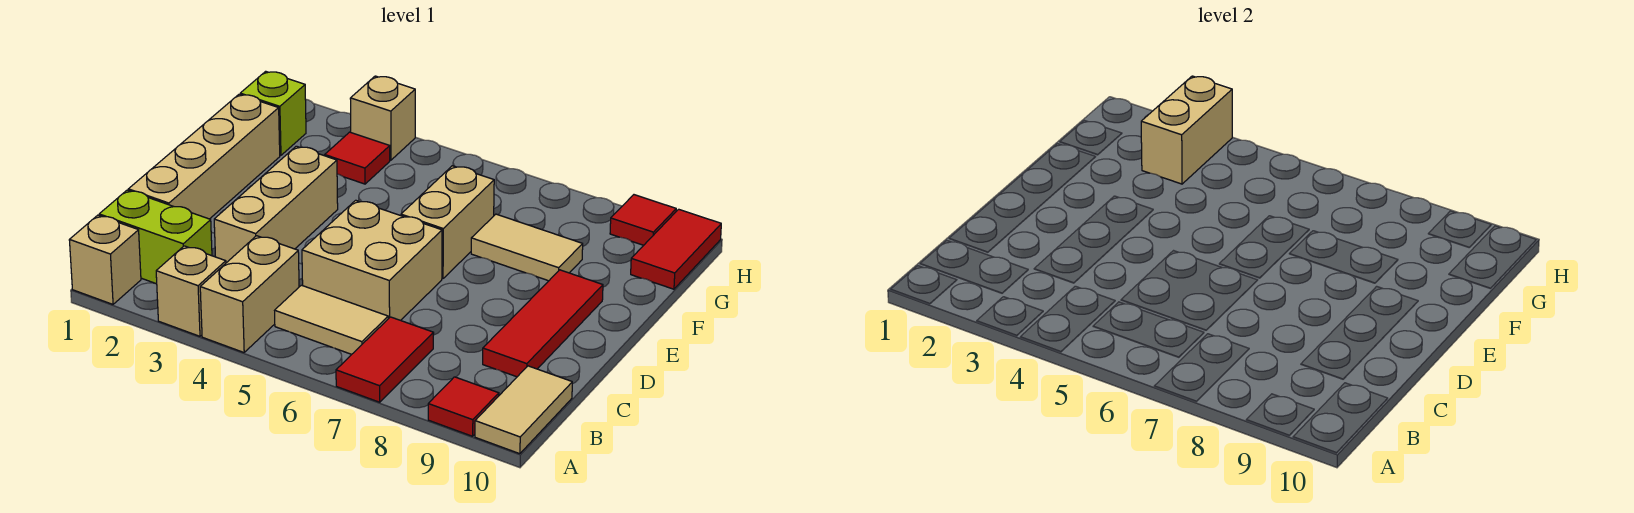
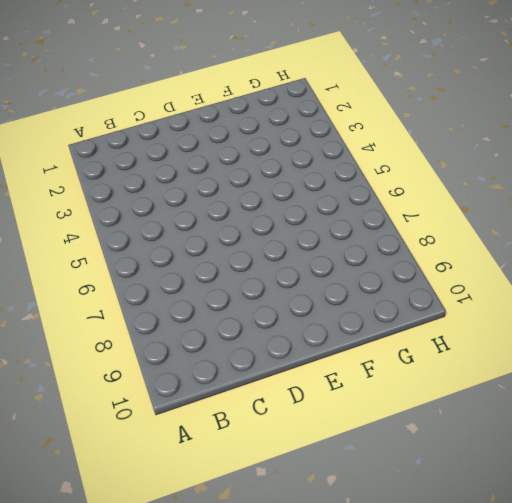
none -> tan brick A1 level 1
none -> tan brick A3 level 1
none -> tan brick A4:B4 level 1

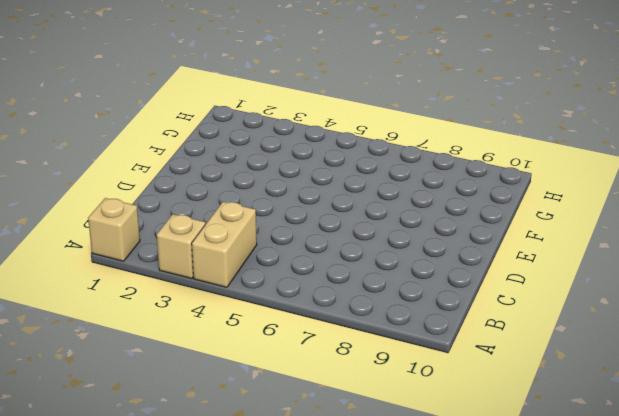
none -> red tile A7:B7 level 1
none -> red tile A9 level 1
none -> tan tile A10:B10 level 1

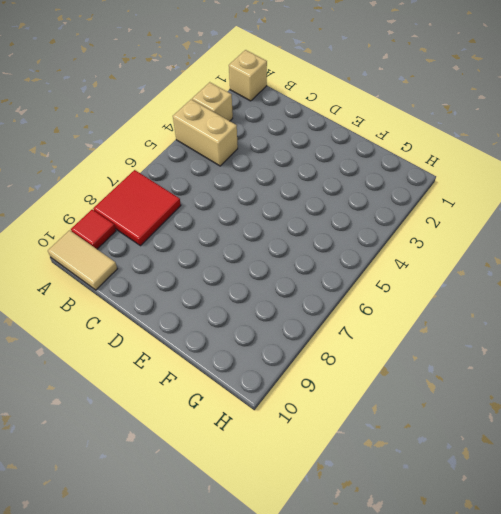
red tile A7:B8 level 1 -> red tile A7:B7 level 1
none -> lime brick B1:B2 level 1
none -> tan tile B5:B6 level 1
none -> tan brick C1:F1 level 1

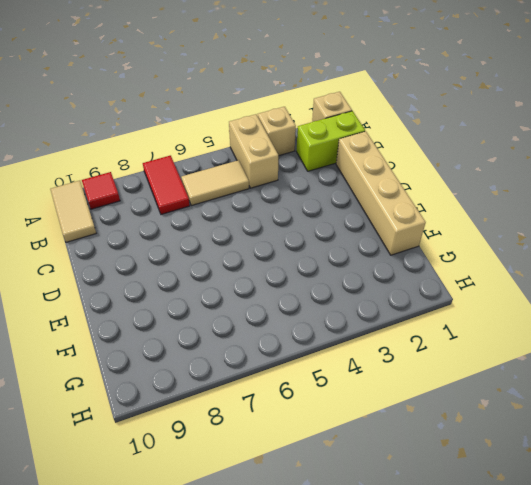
none -> tan brick C3:E3 level 1
none -> tan brick C5:D6 level 1
none -> red tile C9:E9 level 1

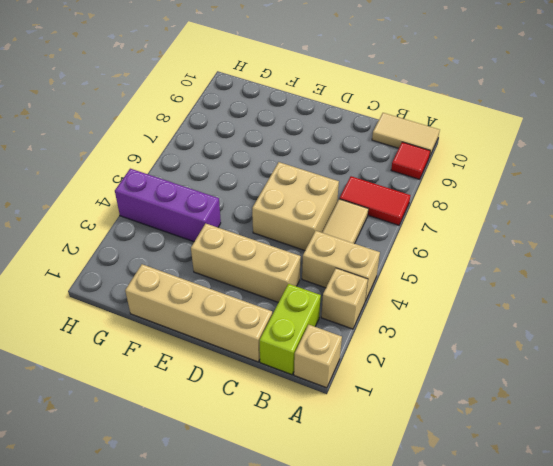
purple brick F4:H4 level 1 -> none
none -> red tile C9:E9 level 1
none -> tan brick E6:F6 level 1
none -> tan tile F7:F8 level 1

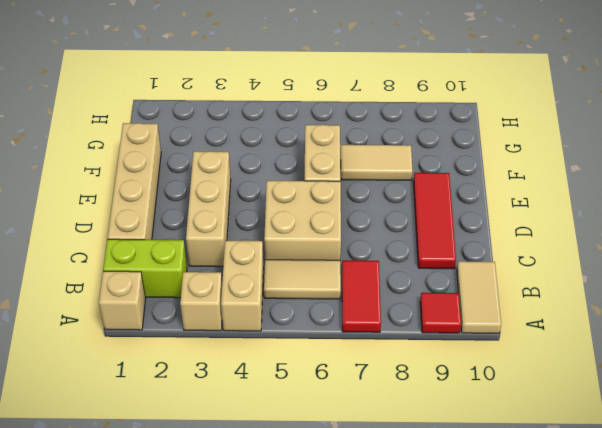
none -> lime brick G1 level 1
none -> red tile G3 level 1
none -> red tile G10:H10 level 1

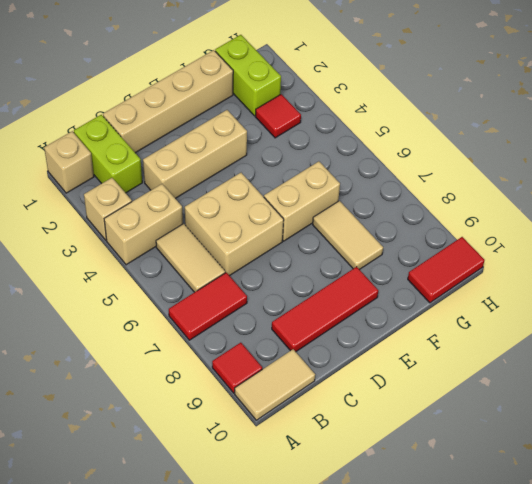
lime brick G1:G2 level 1 -> lime brick G1 level 1
none -> tan brick H3 level 1
none -> red tile H9 level 1
none -> tan brick G3:H3 level 2

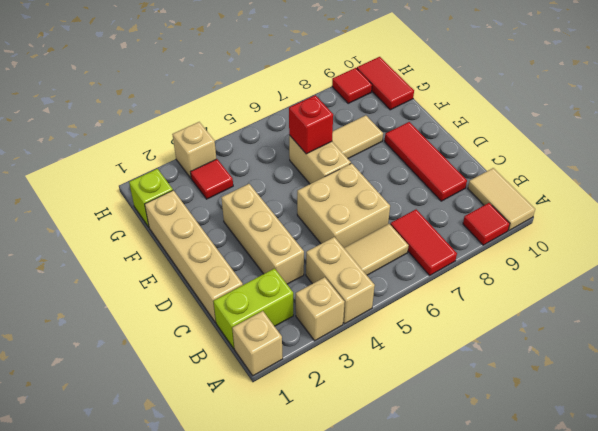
red brick F6 level 2 -> none
none -> tan brick G3:H3 level 2

